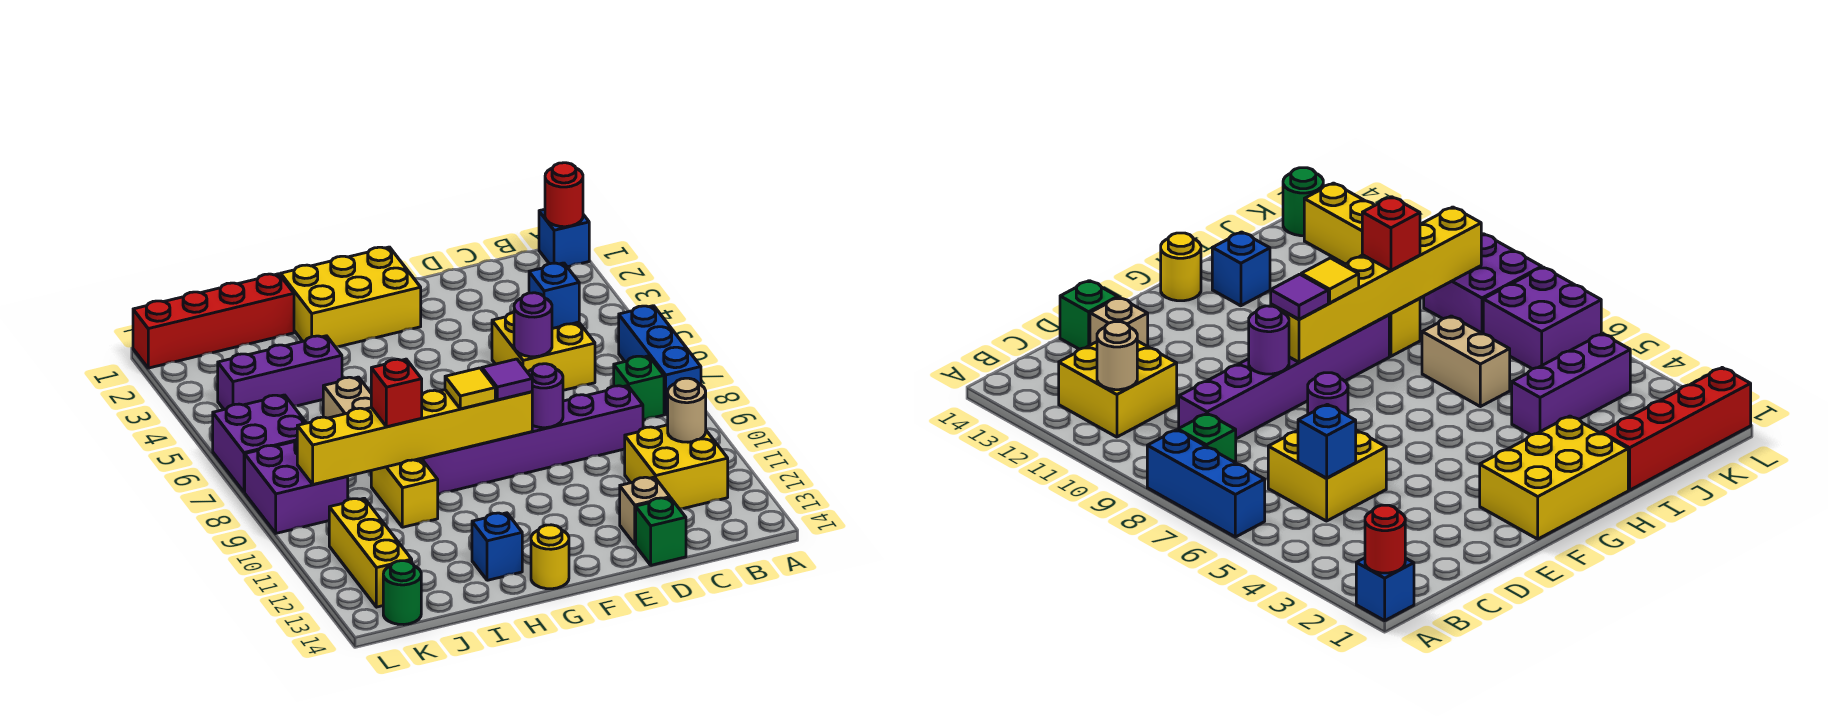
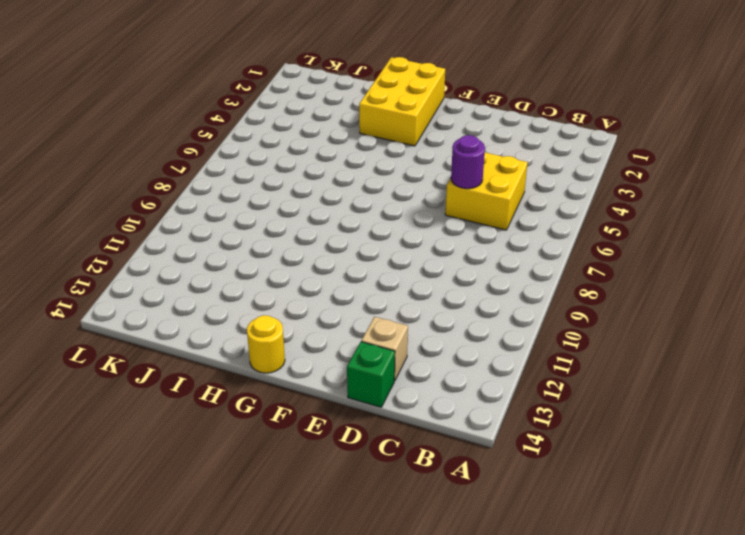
yellow brick G1:H3 level 1 -> yellow brick F1:H2 level 1
none -> blue brick A1 level 1
none -> blue brick A6:A8 level 1
none -> green brick B8 level 1

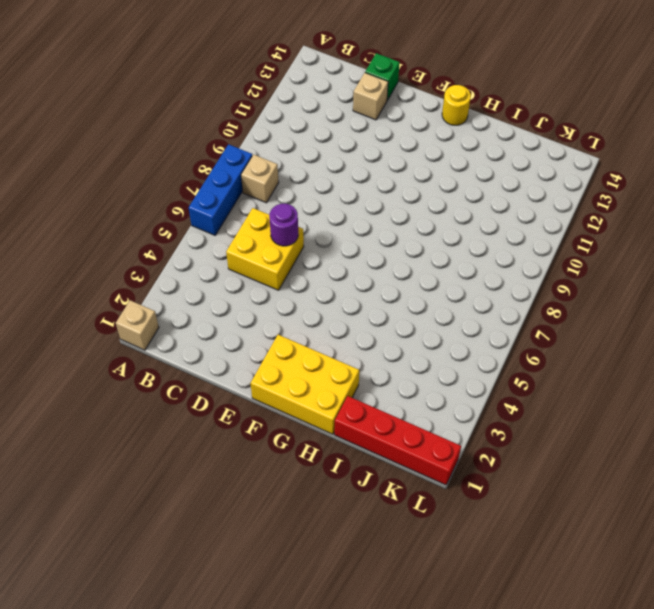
tan brick A1 level 1 -> blue brick A1 level 1
tan brick B8 level 1 -> green brick B8 level 1
none -> yellow brick B11:C12 level 1
none -> purple brick C9:H9 level 1
none -> blue brick H13 level 1

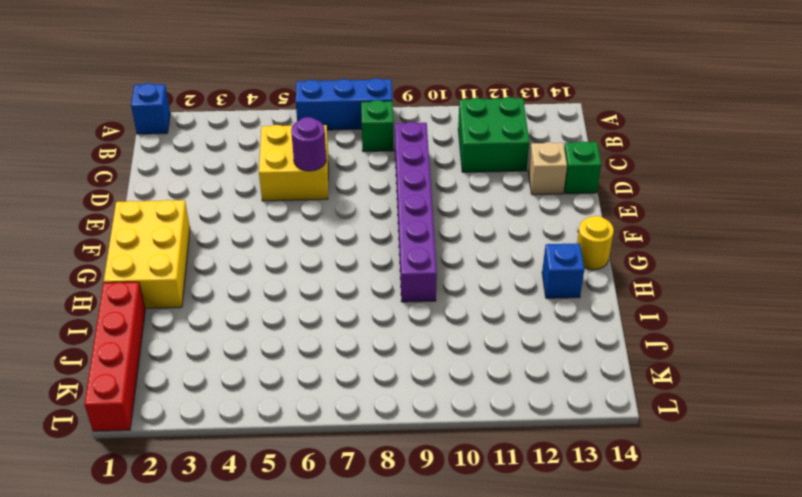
green brick B11:C12 level 1 -> yellow brick B11:C12 level 1
none -> purple brick I4:K4 level 1
none -> tan brick I6:I7 level 1
none -> yellow brick I9:I10 level 1

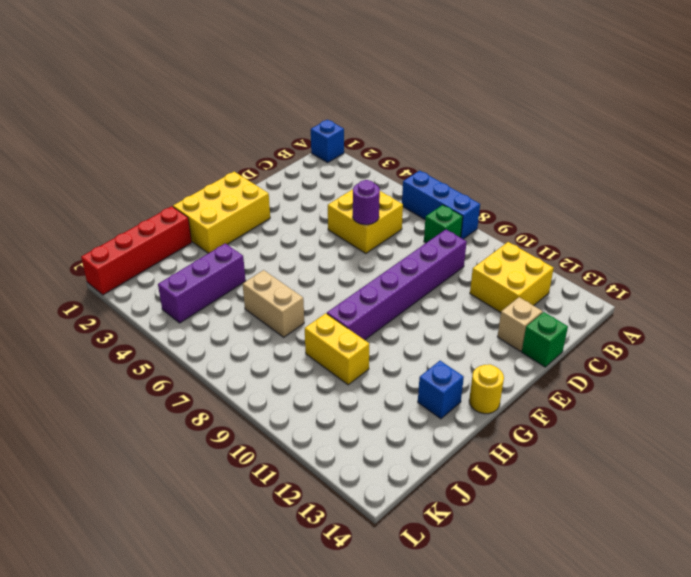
none -> purple brick K6:L7 level 1
none -> purple brick K8:L9 level 1
none -> yellow brick K11:K13 level 1

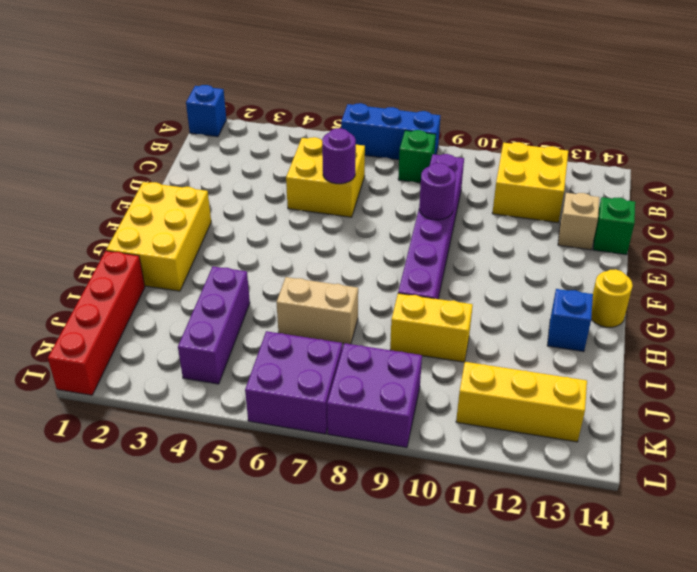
none -> green round brick K14 level 1
none -> red round brick A1 level 2
none -> tan round brick B11 level 2

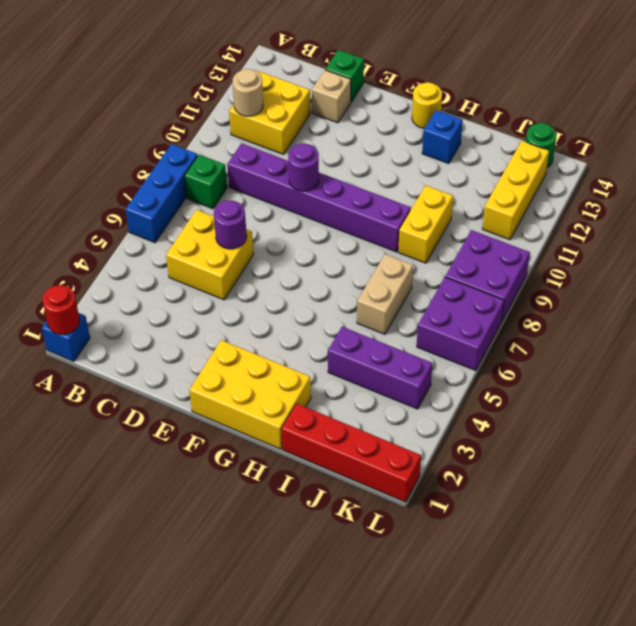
none -> blue brick C5 level 2
none -> yellow brick F9:K9 level 2
none -> purple tile F9 level 3

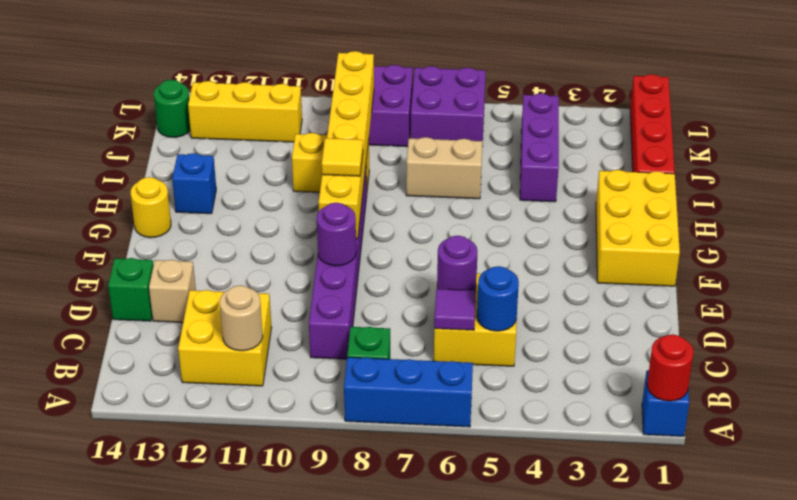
blue round brick C5 level 2 -> blue brick C5 level 2
purple tile C6 level 2 -> purple tile F9 level 3
none -> red brick I9 level 3

